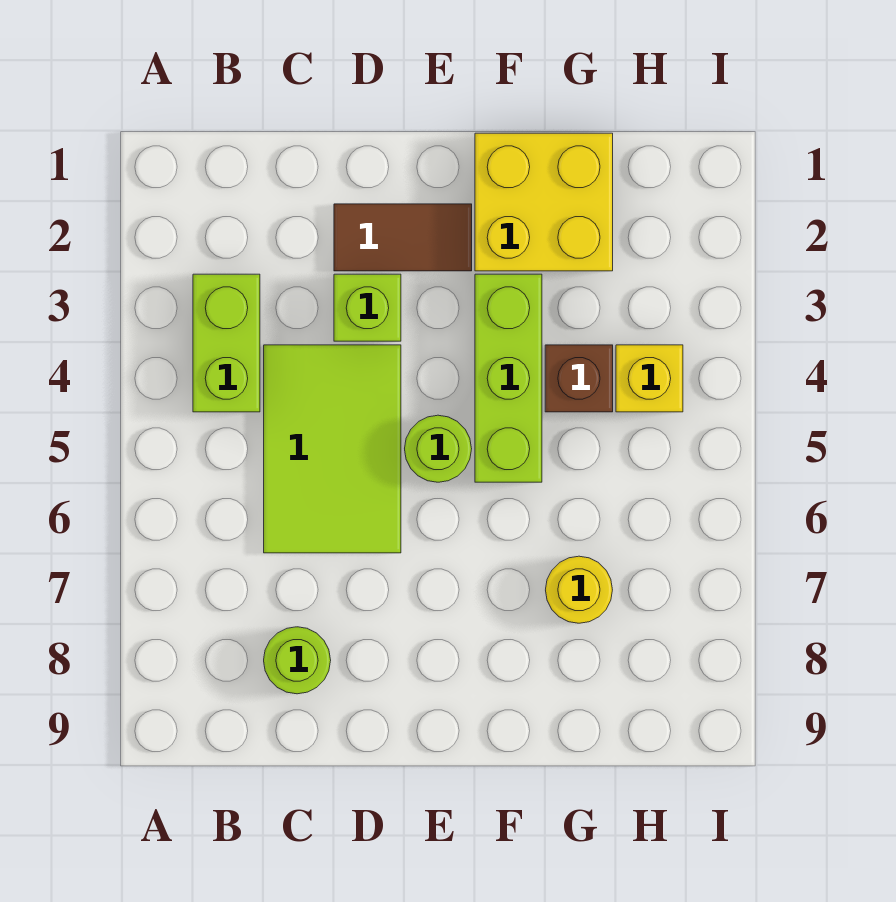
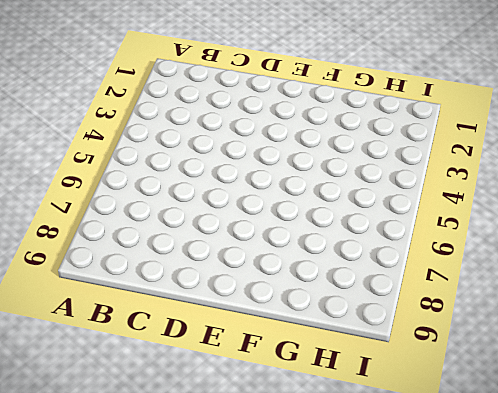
none -> lime brick B3:B4 level 1
none -> lime tile C4:D6 level 1

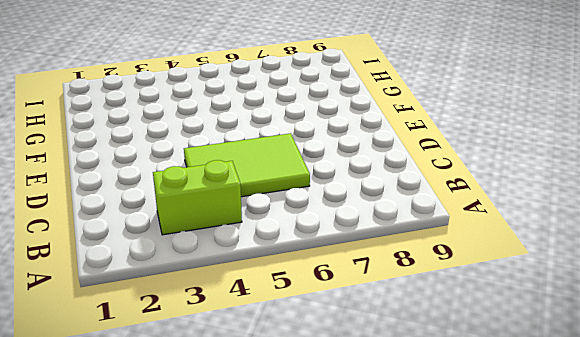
none -> lime round brick C8 level 1
none -> brown tile D2:E2 level 1

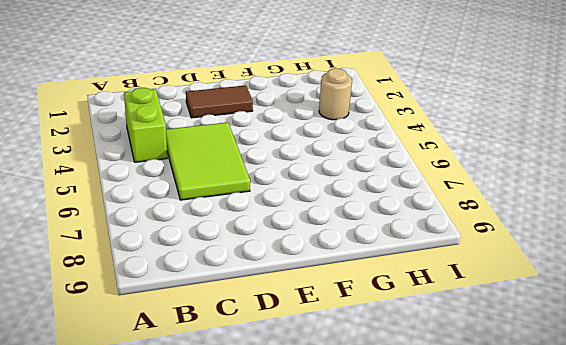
tan round brick H3 level 1 -> none
none -> lime round brick C8 level 1
none -> lime brick D3 level 1

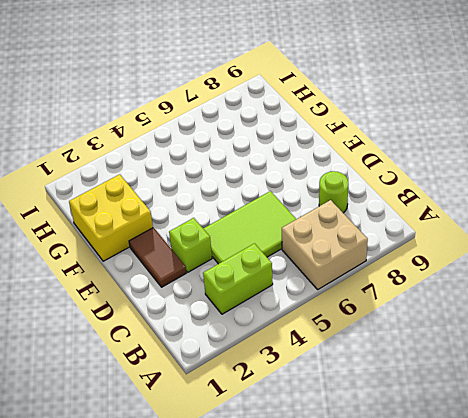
tan brick A6:B7 level 1 -> none
none -> lime round brick E5 level 1
none -> lime brick F3:F5 level 1

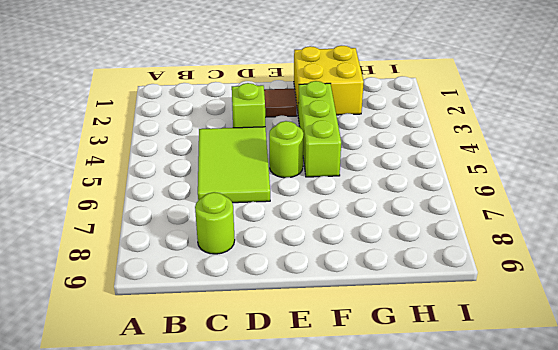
none -> lime brick B3:B4 level 1
none -> brown brick G4 level 1

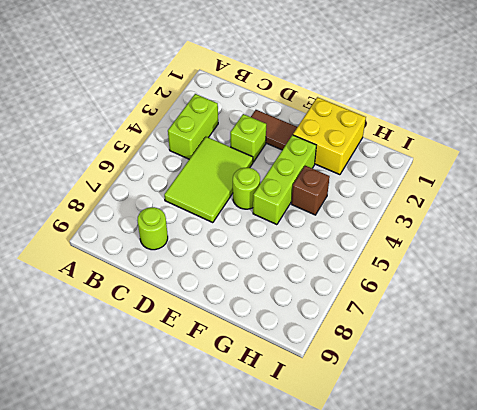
none -> yellow round brick G7 level 1
none -> yellow brick H4 level 1

